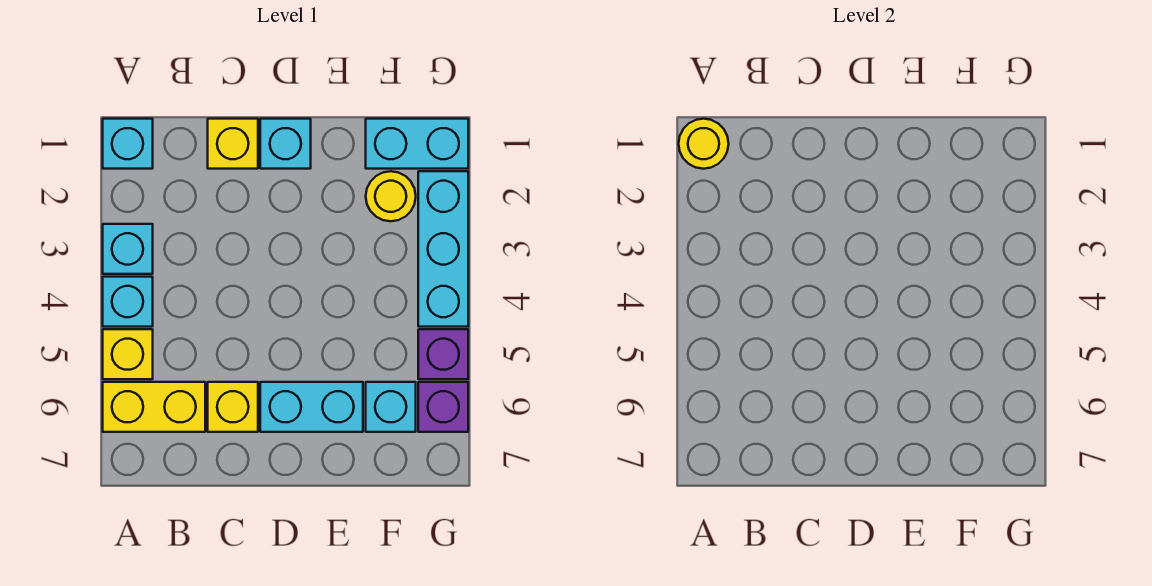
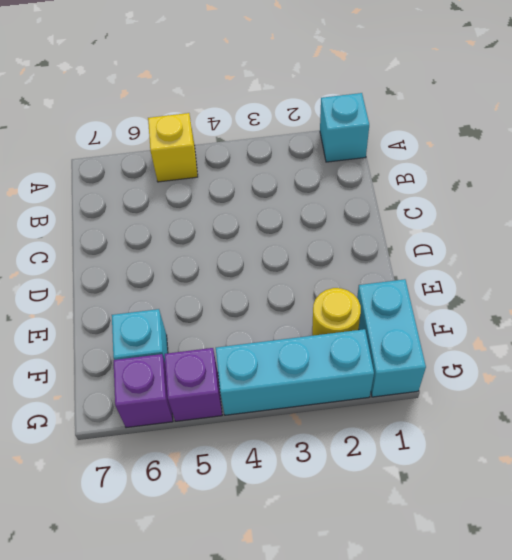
none -> cyan brick A3 level 1
none -> cyan brick A4 level 1
none -> yellow brick A6:B6 level 1

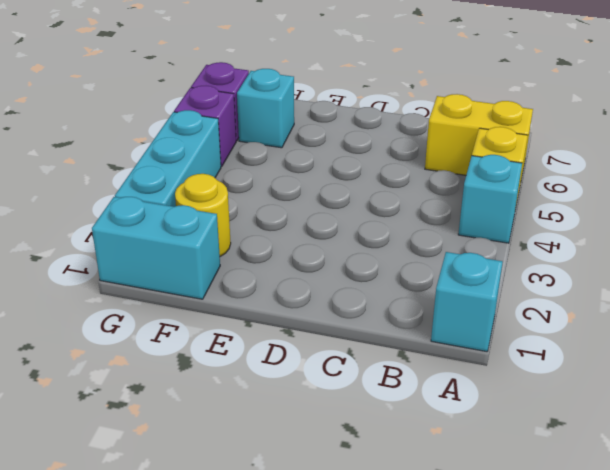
none -> cyan brick A3 level 1
none -> yellow brick C1 level 1
none -> yellow brick C6 level 1

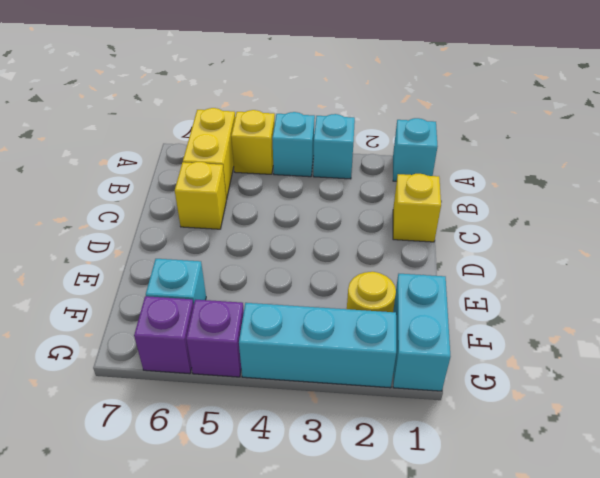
none -> cyan brick D1 level 1
none -> cyan brick D6:E6 level 1
none -> yellow round brick A1 level 2

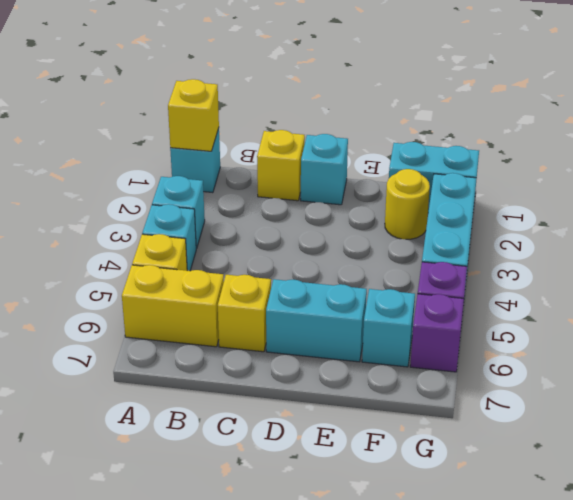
yellow brick A1 level 2 -> yellow round brick A1 level 2

